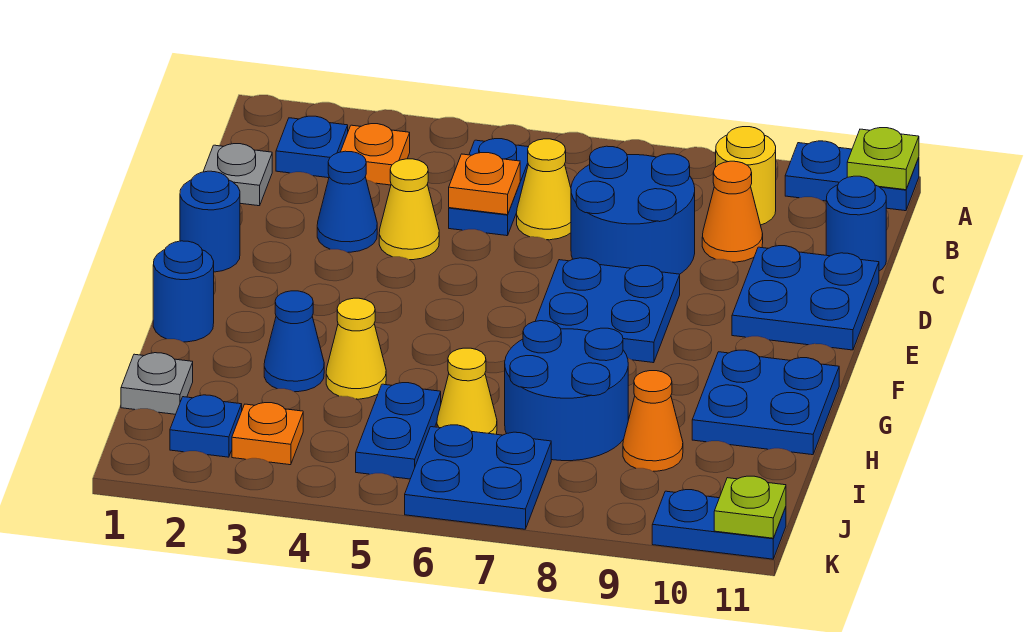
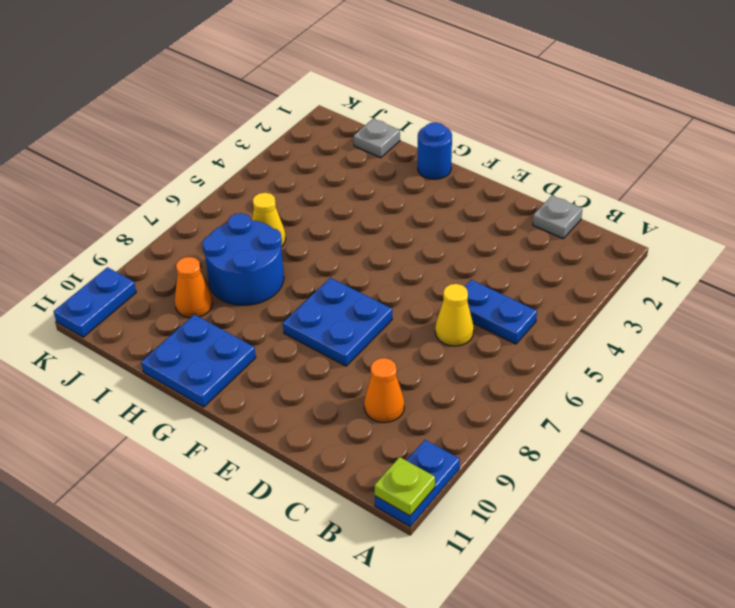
none -> blue plate B2 level 1
none -> orange plate B3 level 1
none -> yellow round brick B9 level 1
none -> blue round brick C7:D8 level 1

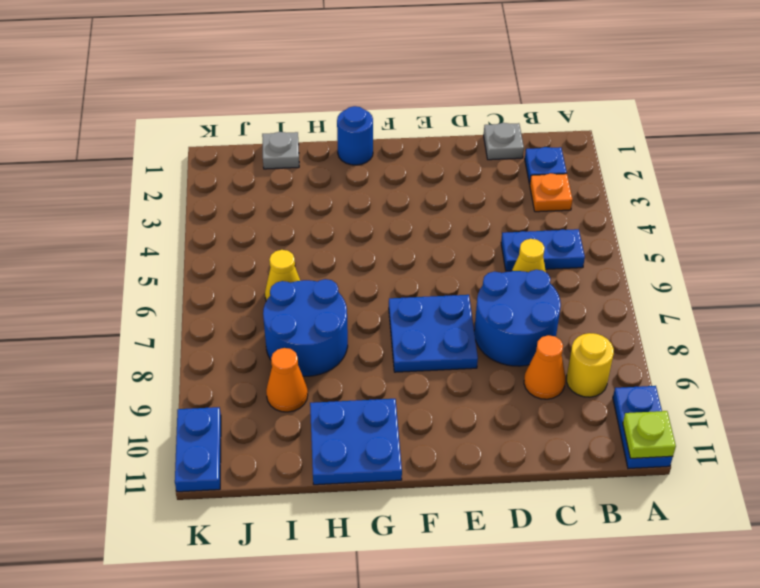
none -> blue round brick C11 level 1
none -> blue cone D3 level 1
none -> yellow cone D4 level 1
none -> blue plate D10:E11 level 1

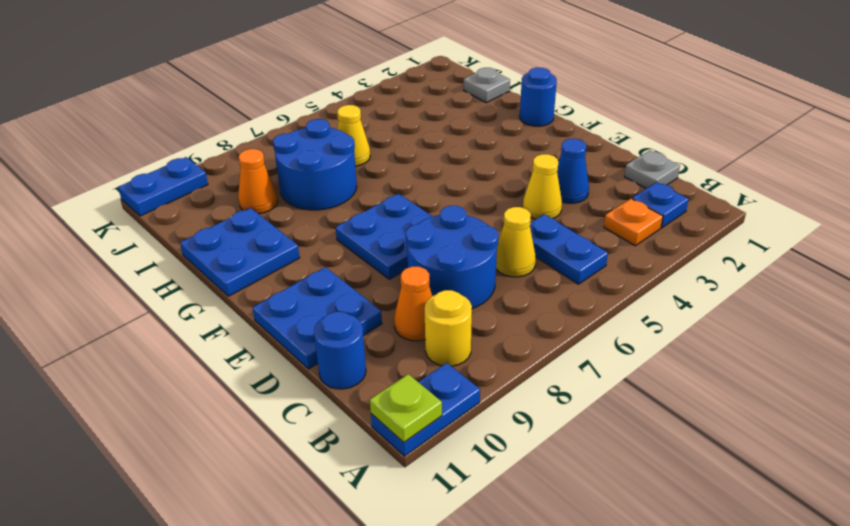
none -> blue round brick E1 level 1
none -> blue cone H3 level 1
none -> yellow cone H4 level 1
none -> blue plate I5:J5 level 1

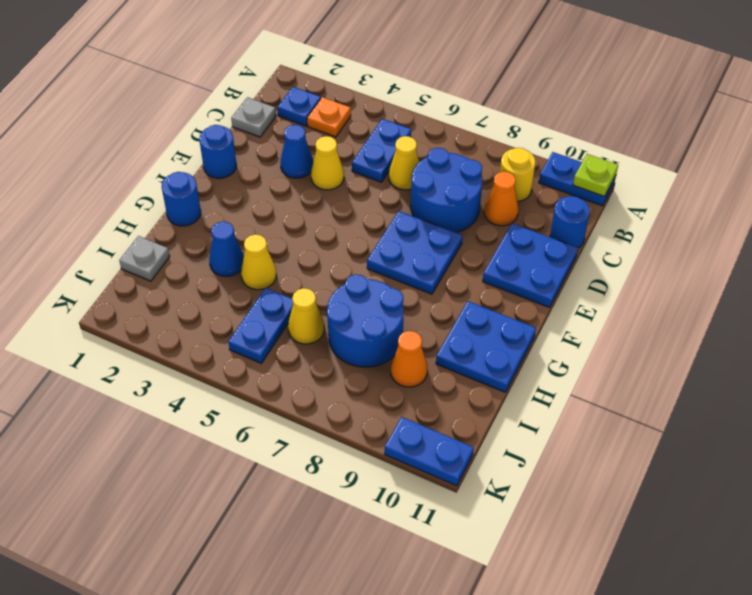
none -> blue plate J2 level 1
none -> orange plate J3 level 1
none -> blue plate J6:K7 level 1
none -> orange plate C5 level 2

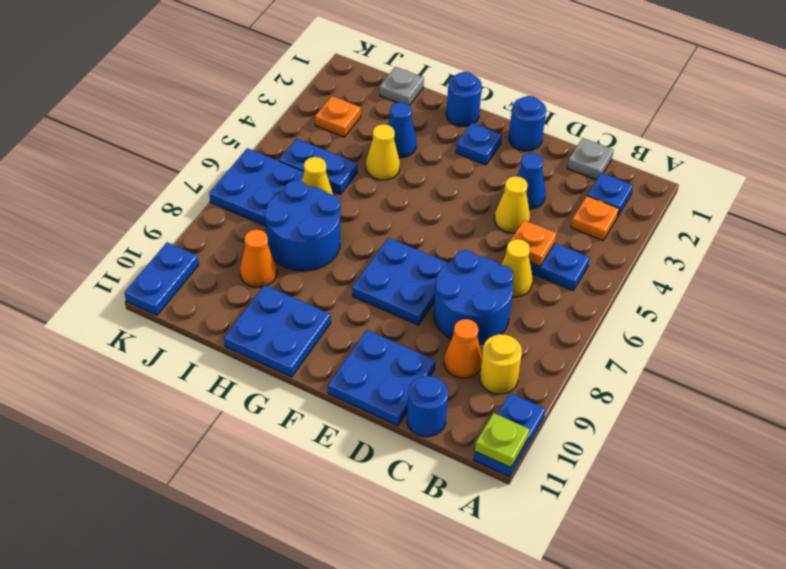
blue plate F2 level 1 -> blue plate J2 level 1
none -> lime plate K11 level 2

